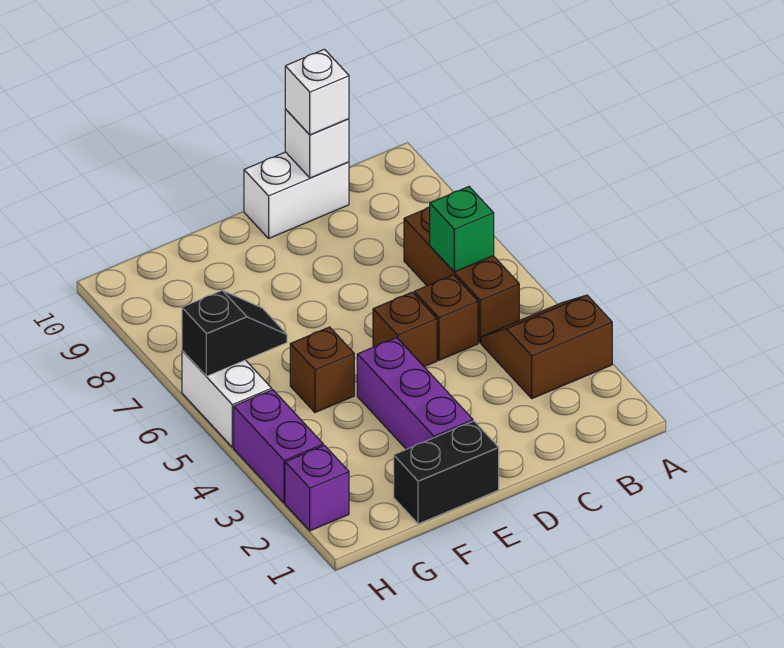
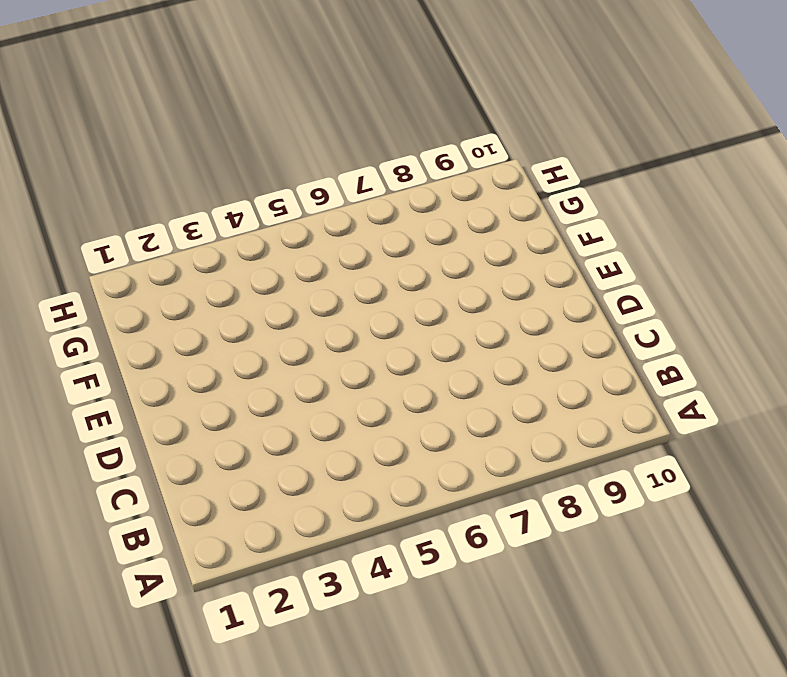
none -> brown slope A3:B4 level 1 top 3
none -> brown brick B5:B7 level 1
none -> brown brick C5 level 1

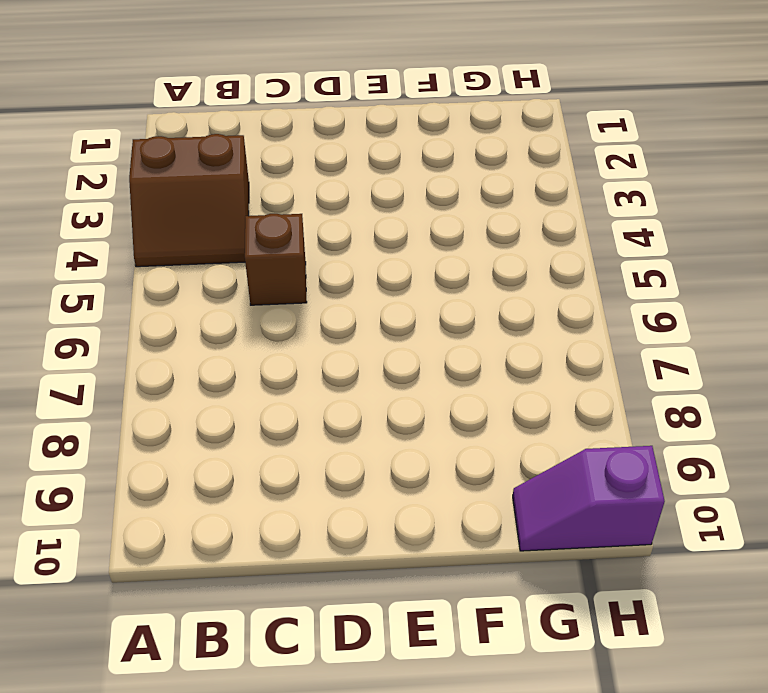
purple slope G10:H10 level 1 top H -> none
none -> brown brick B5:B7 level 1
none -> white brick C10:D10 level 1
none -> brown brick D5 level 1

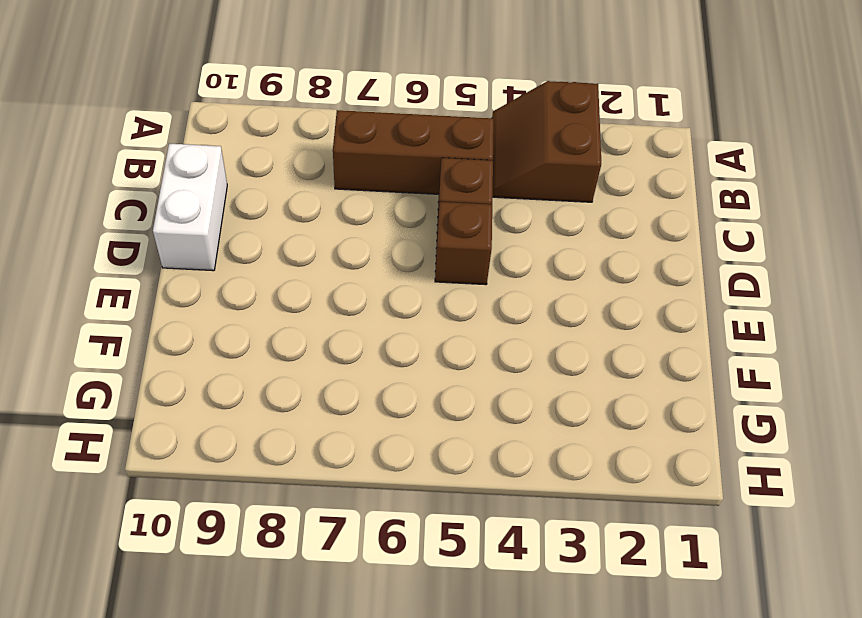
none -> black brick E1:F1 level 1
none -> purple brick E2:E4 level 1
none -> brown brick F5 level 1

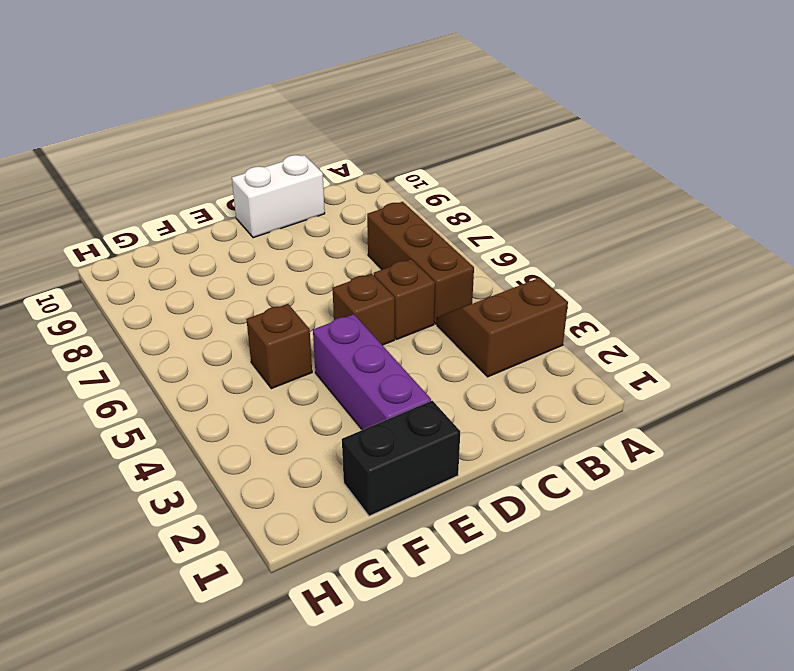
none -> purple brick H2 level 1
none -> purple brick H3:H4 level 1
none -> white brick H5:H6 level 1

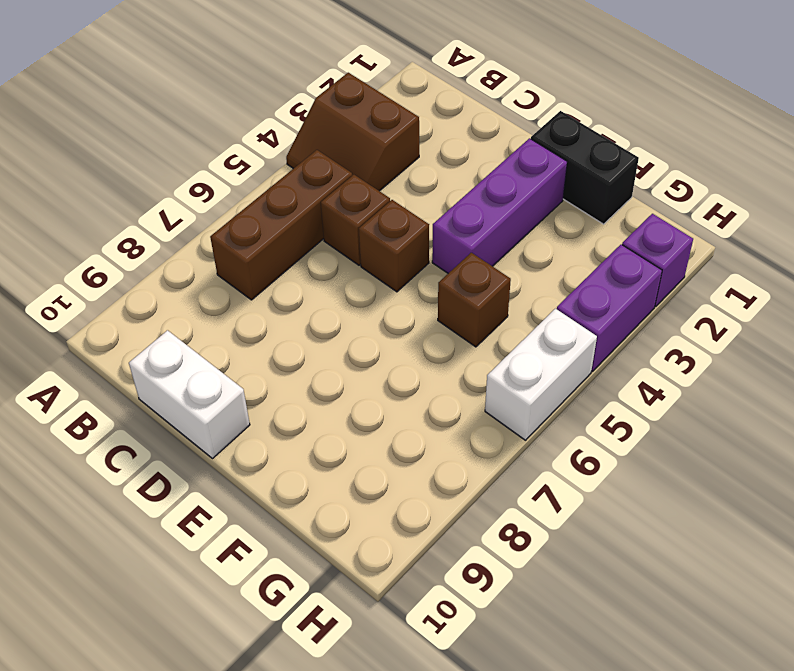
none -> green brick B6 level 2
none -> white brick C10 level 2
none -> black slope G6:H6 level 2 top H

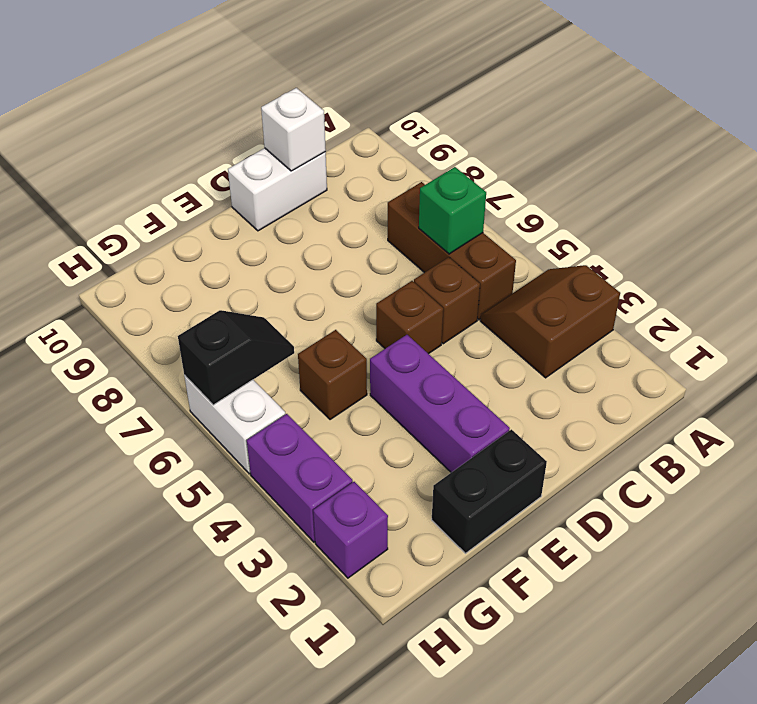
none -> white brick C10 level 3

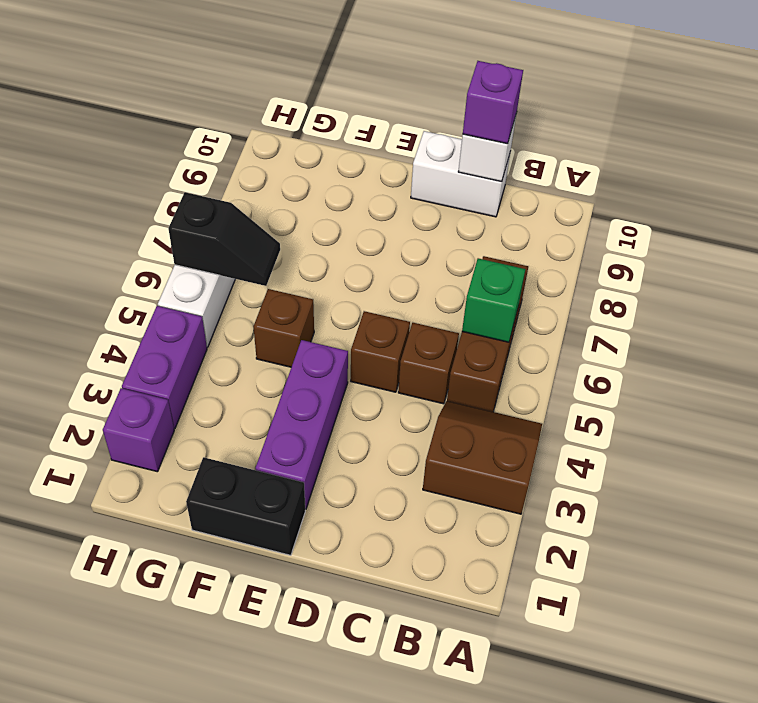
purple brick C10 level 3 -> white brick C10 level 3

